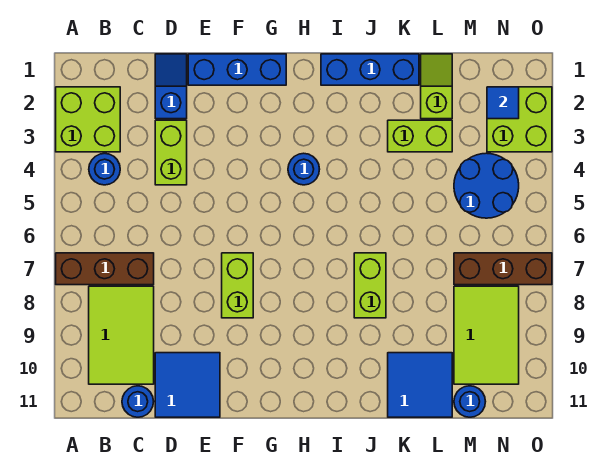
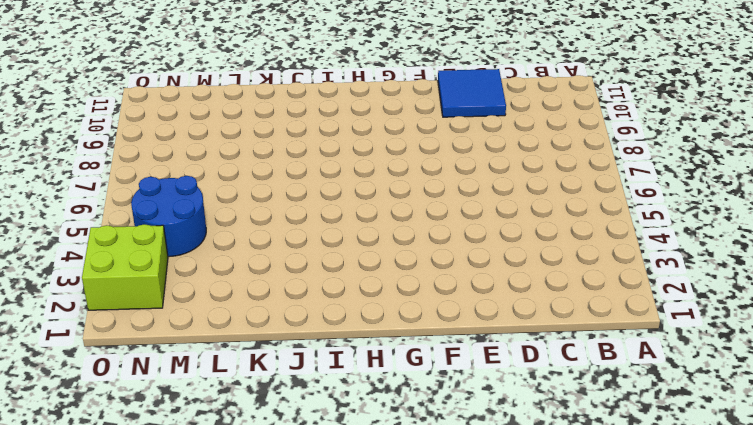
none -> lime brick A2:B3 level 1
none -> brown brick A7:C7 level 1
none -> blue round brick B4 level 1

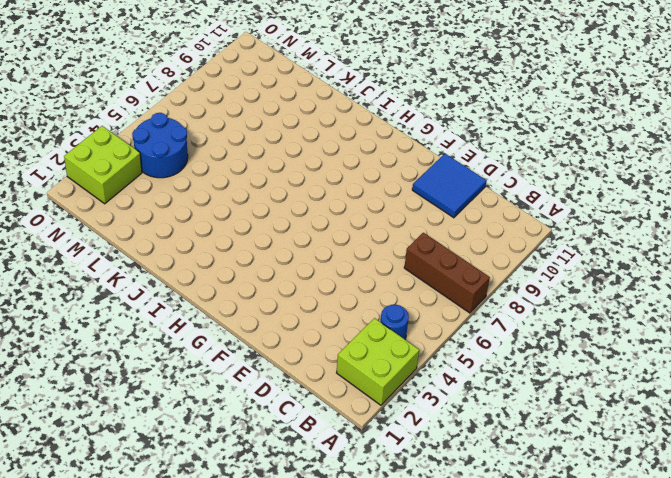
none -> lime tile B8:C10 level 1
none -> blue round brick C11 level 1
none -> blue slope D1:D2 level 1 top 2

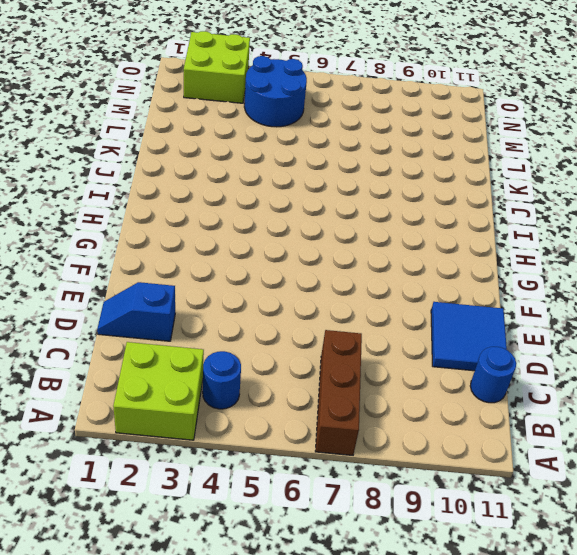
none -> lime tile B8:C10 level 1
none -> lime brick D3:D4 level 1
none -> blue brick E1:G1 level 1

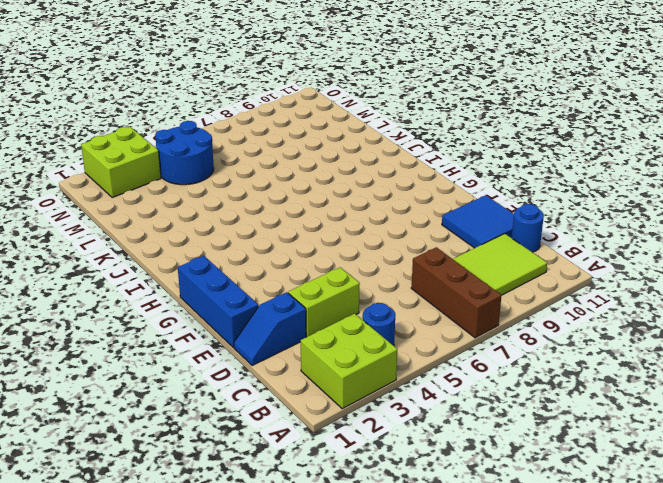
none -> lime brick F7:F8 level 1
none -> blue round brick H4 level 1
none -> blue brick I1:K1 level 1

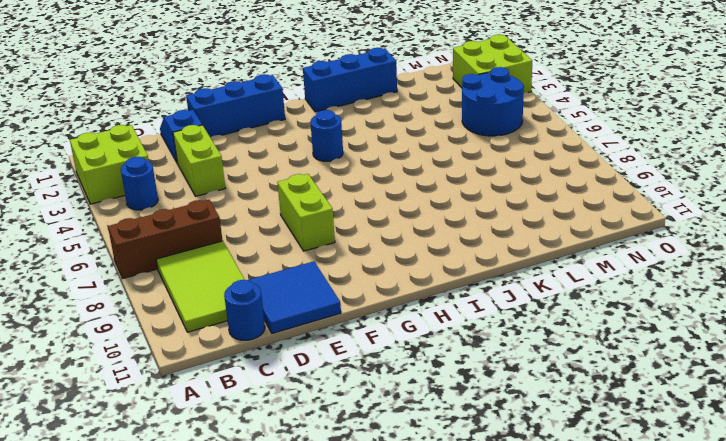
none -> lime brick J7:J8 level 1
none -> lime brick K3:L3 level 1
none -> blue tile K10:L11 level 1

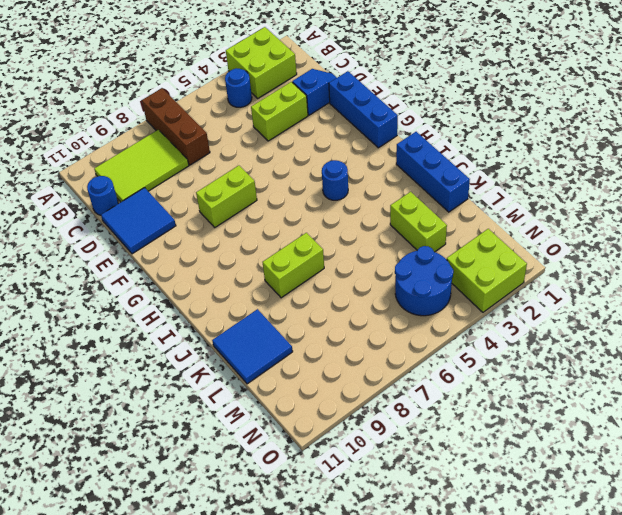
none -> lime slope L1:L2 level 1 top 2
none -> brown brick M7:O7 level 1
none -> lime tile M8:N10 level 1

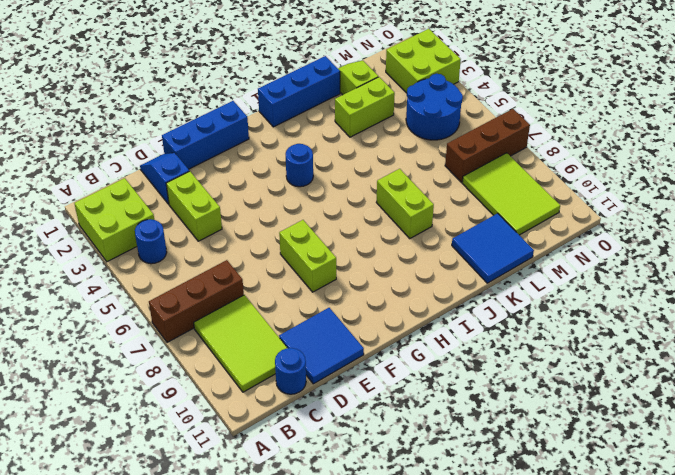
none -> blue round brick M11 level 1
none -> blue tile N2 level 2

